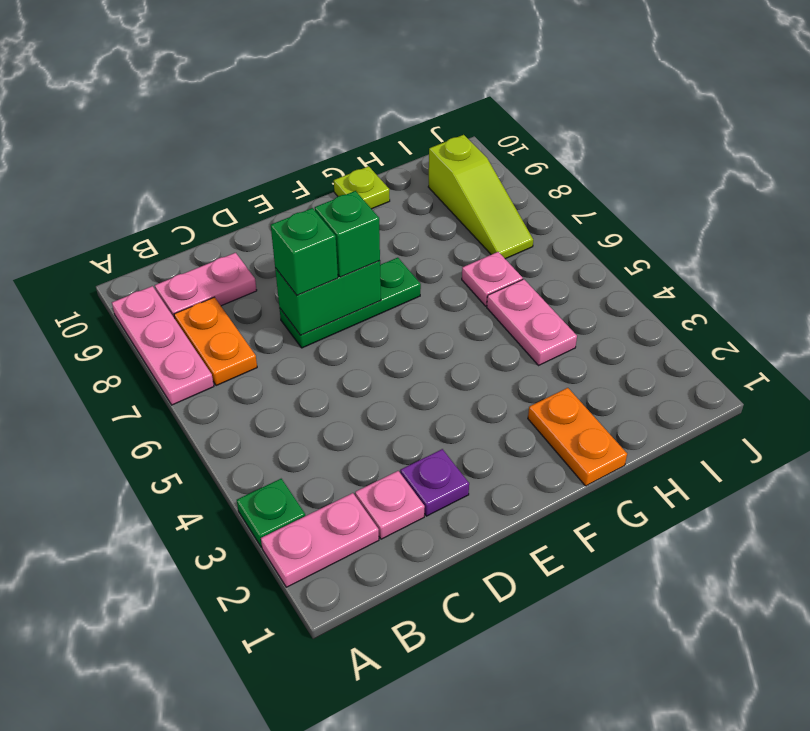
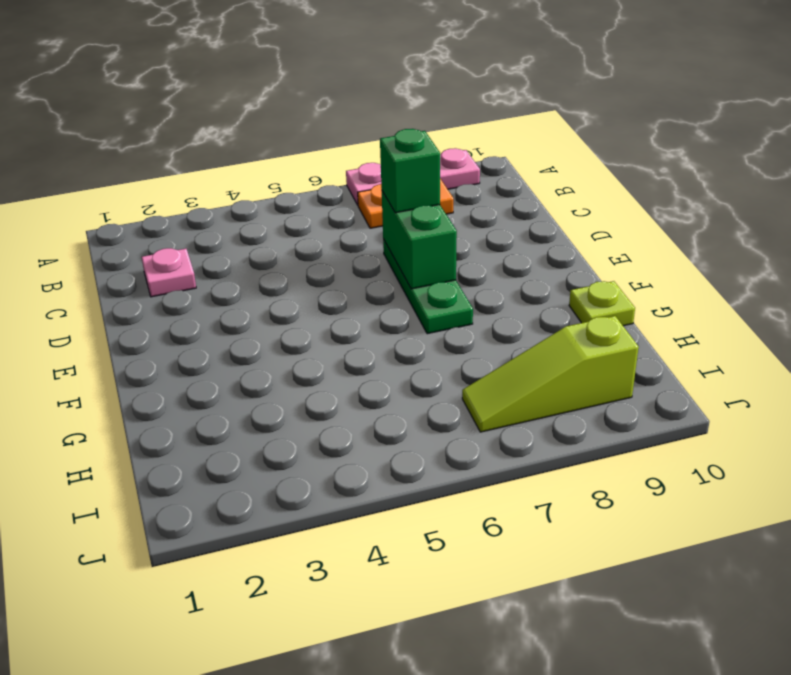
none -> pink plate A2:B2 level 1
none -> green plate A3 level 1
none -> pink plate B9:C9 level 1

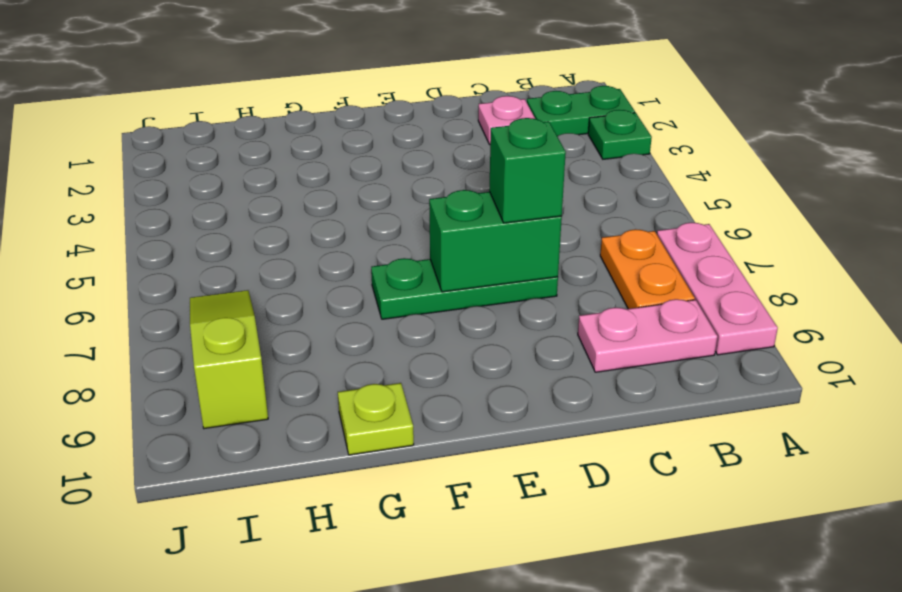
green plate A2:B2 level 1 -> pink plate A2:B2 level 1
none -> purple plate D2 level 1
none -> orange plate G1:G2 level 1
none -> pink plate H4:H5 level 1

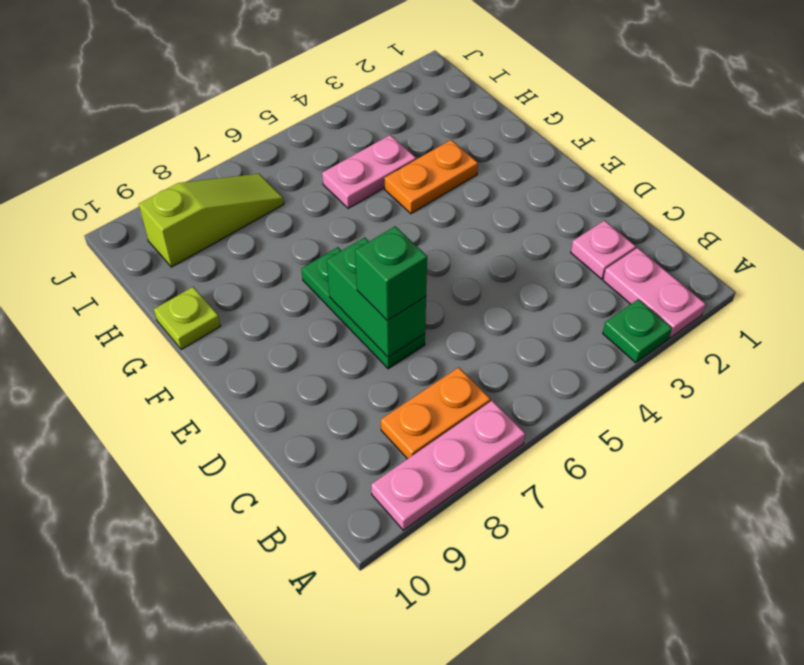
orange plate G3:G4 level 1 -> orange plate G1:G2 level 1
none -> pink plate B9:C9 level 1
none -> purple plate D2 level 1
none -> pink plate H6 level 1

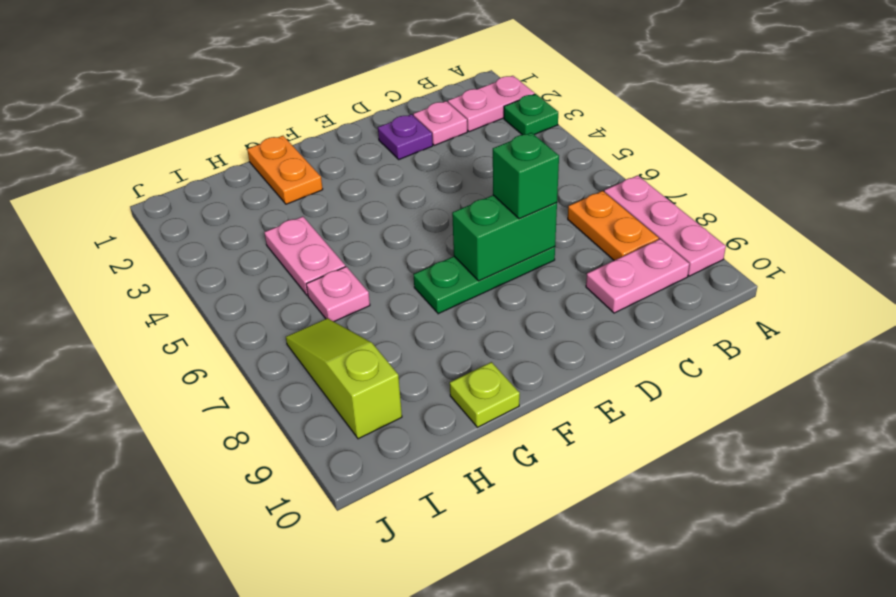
none -> green brick E7 level 3

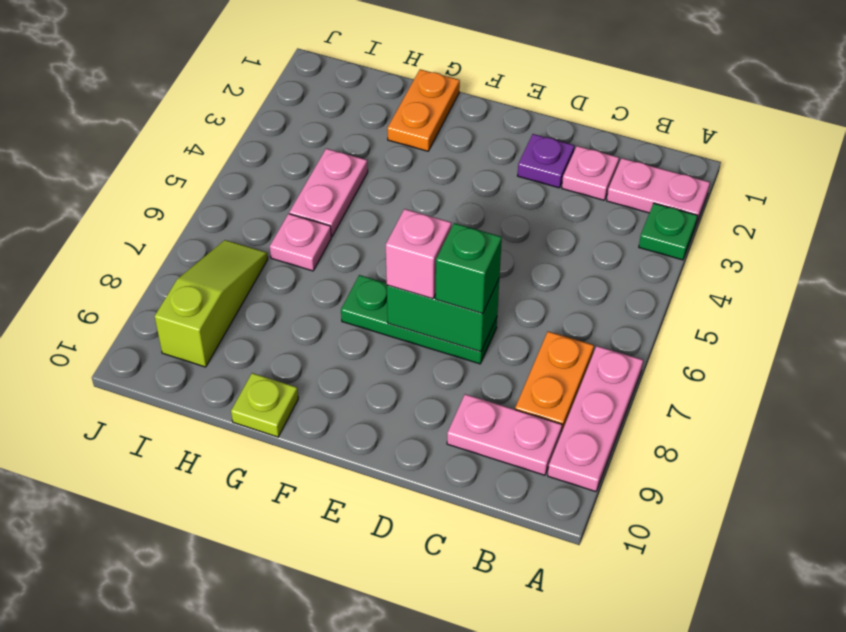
pink brick E7 level 3 -> green brick E7 level 3

